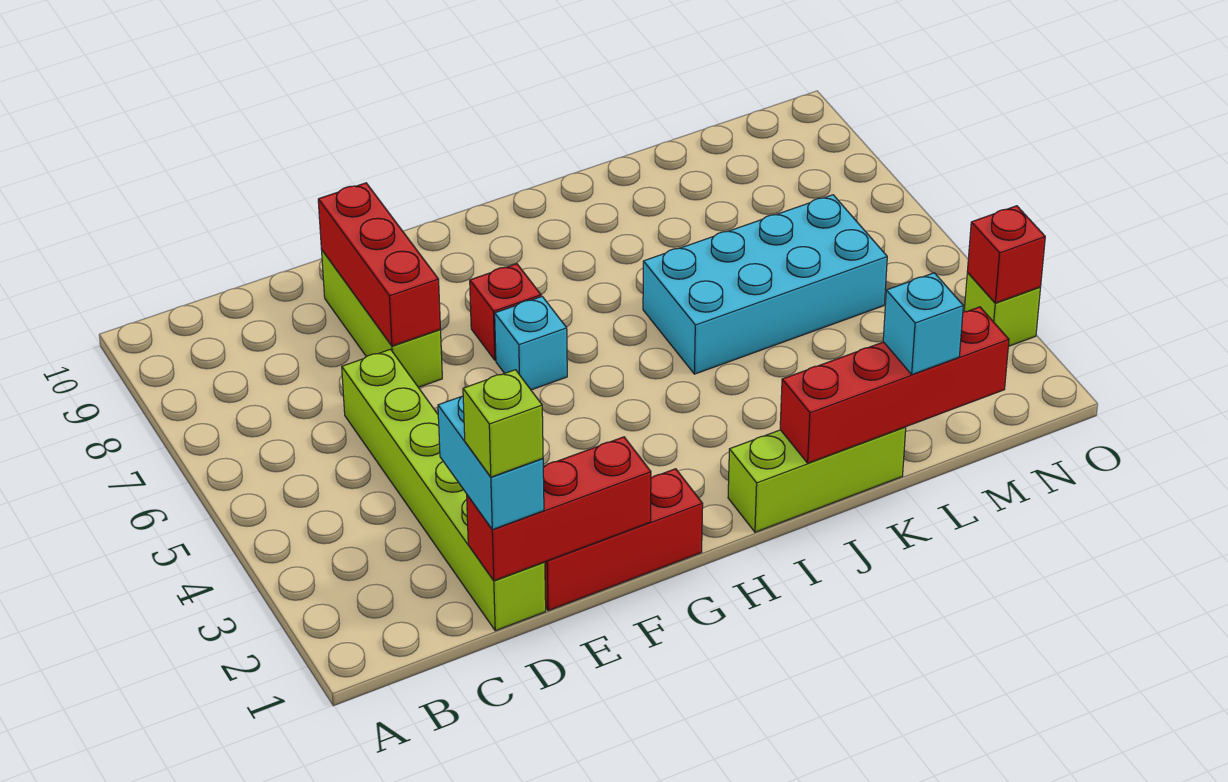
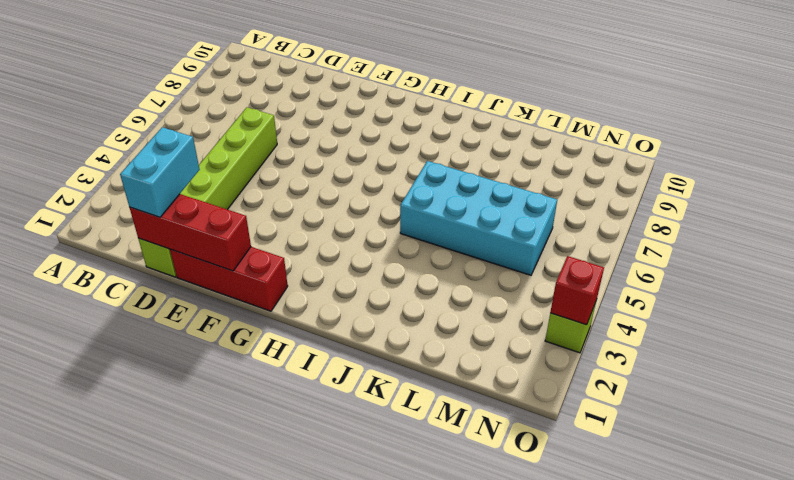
none -> lime brick E7:E9 level 1
none -> cyan brick G6 level 1
none -> red brick G7 level 1

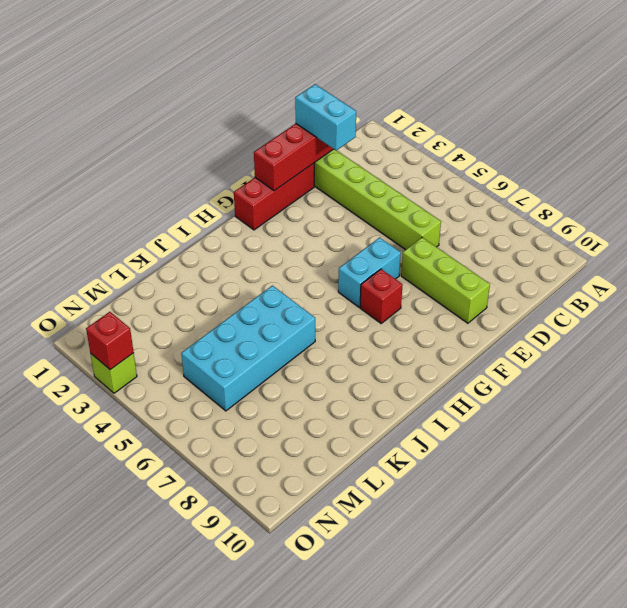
cyan brick F6:G6 level 1 -> cyan brick G6 level 1
none -> lime brick I1:K1 level 1
none -> red brick E7:E9 level 2
none -> red brick J1:M1 level 2

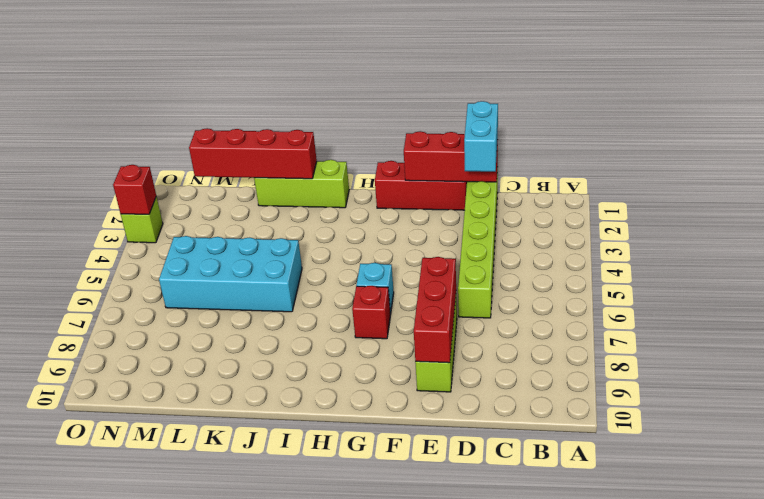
none -> cyan brick L1 level 3
none -> lime brick D1 level 4

